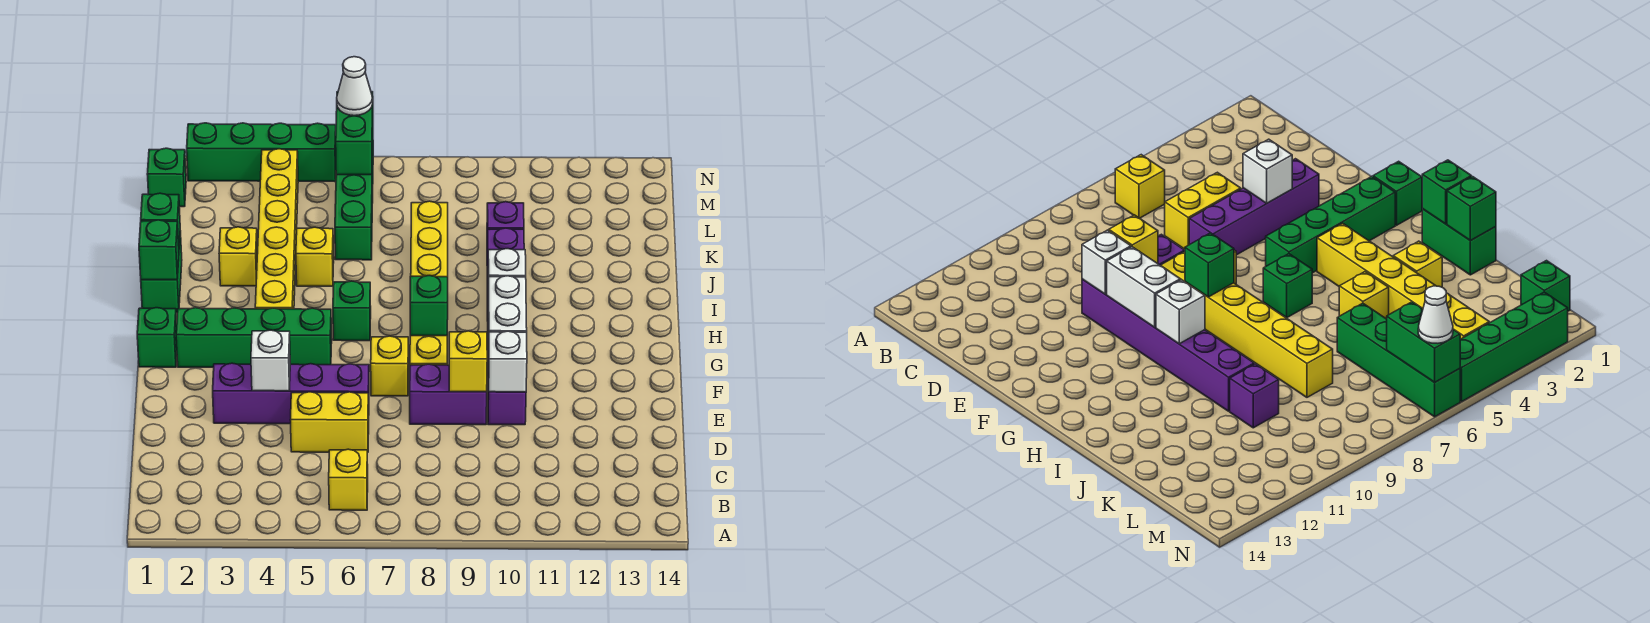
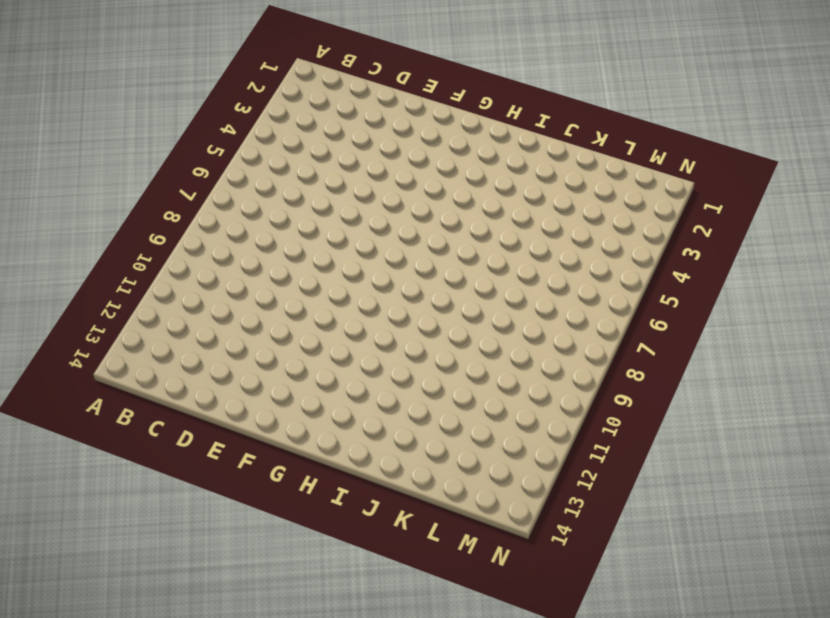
none -> yellow brick B6 level 1
none -> yellow brick D5:D6 level 1
none -> purple brick E3:E6 level 1

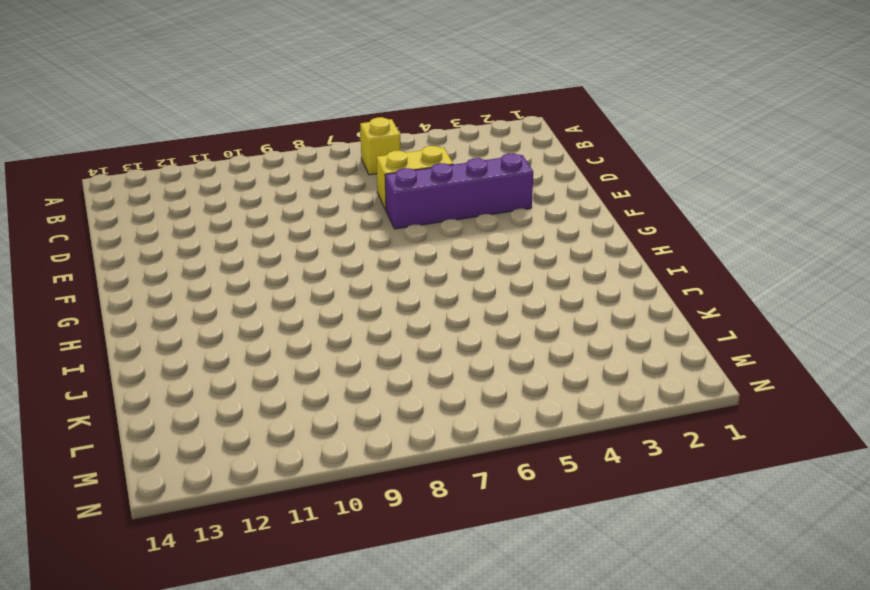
none -> purple brick E8:E9 level 1
none -> purple brick E10:J10 level 1
none -> yellow brick F7 level 1

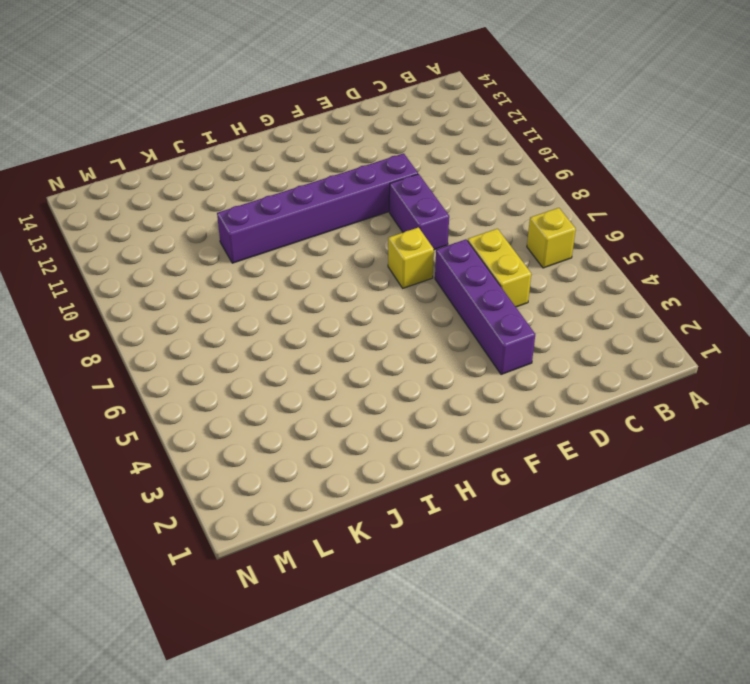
none -> yellow brick F8:K8 level 1
none -> green brick G1 level 1
none -> green brick G2:G5 level 1

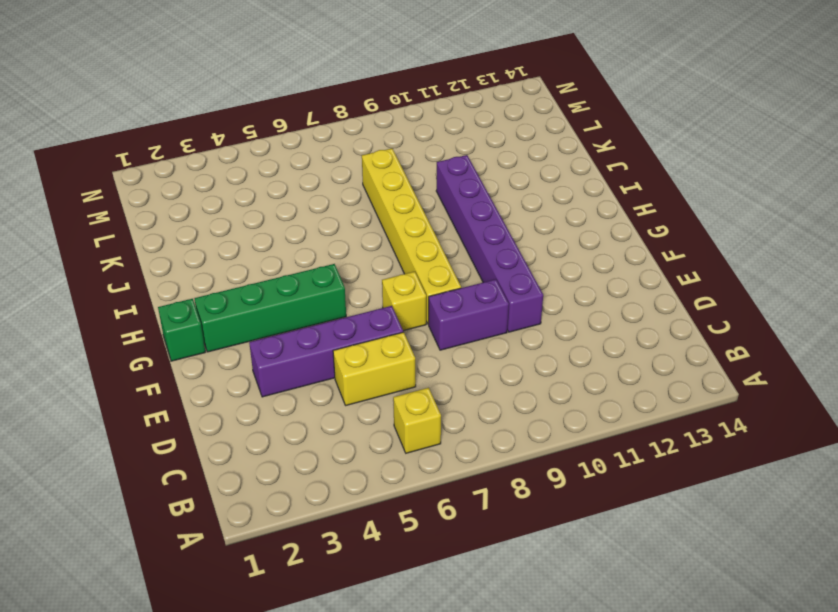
none -> yellow brick H4:M4 level 1
none -> green brick H6 level 1
none -> green brick I1:J1 level 1

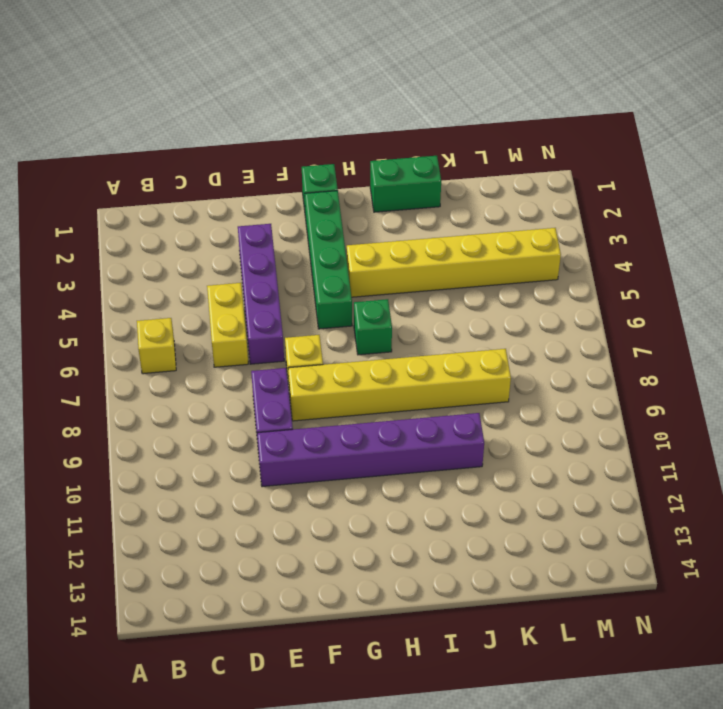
none -> yellow brick J3 level 1
none -> yellow brick J5 level 1
none -> green brick K6:N6 level 1

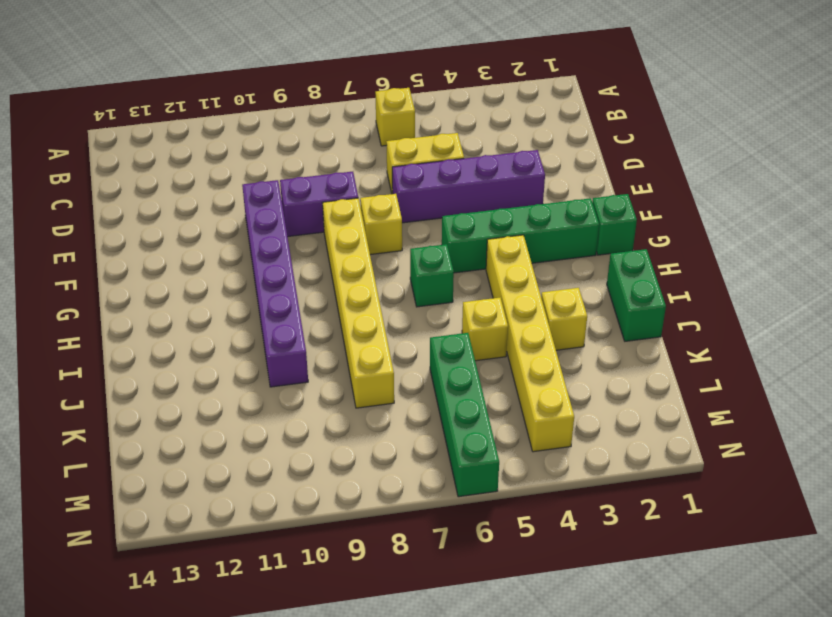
none -> purple brick K10 level 1
none -> green brick M1 level 1
none -> green brick N2:N5 level 1

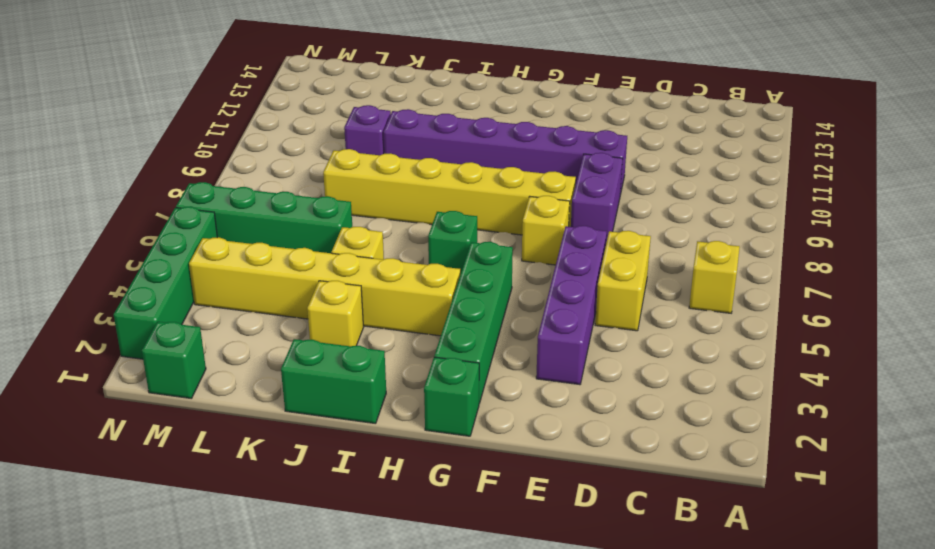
none -> white brick E4 level 2
none -> yellow brick E9 level 2
none -> white brick E10 level 2

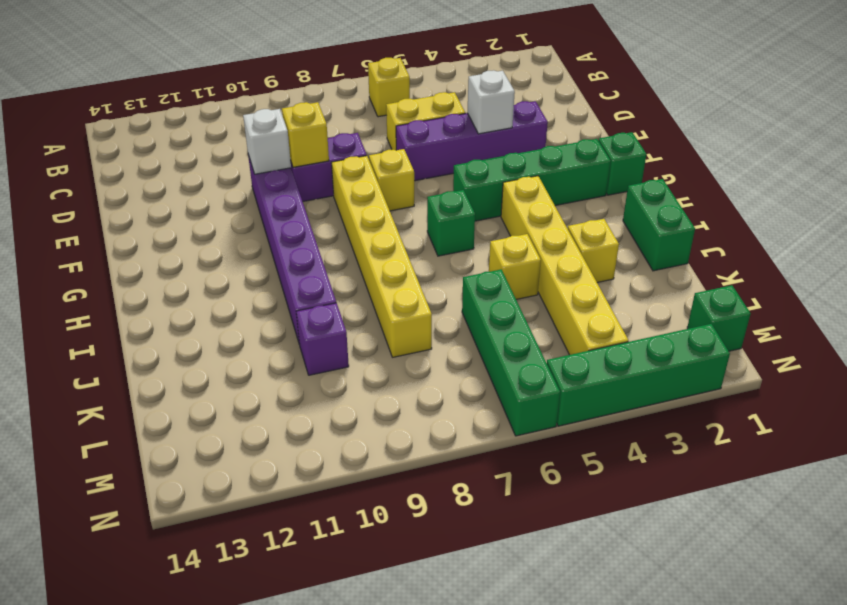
none -> white brick F10:G10 level 2
none -> green brick G8 level 2
none -> white brick H10 level 2

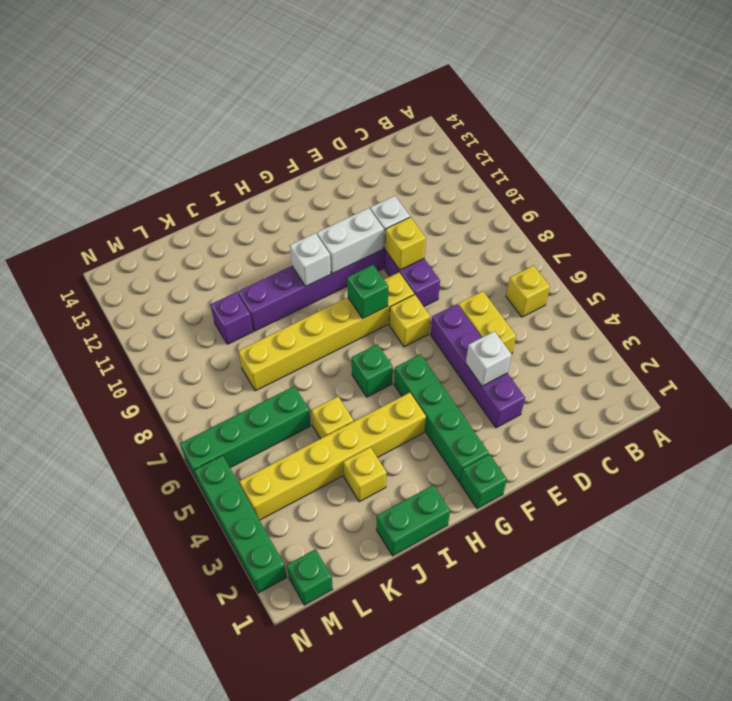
none -> green brick I1 level 2
none -> green brick J1 level 2
none -> green brick M6:N6 level 2

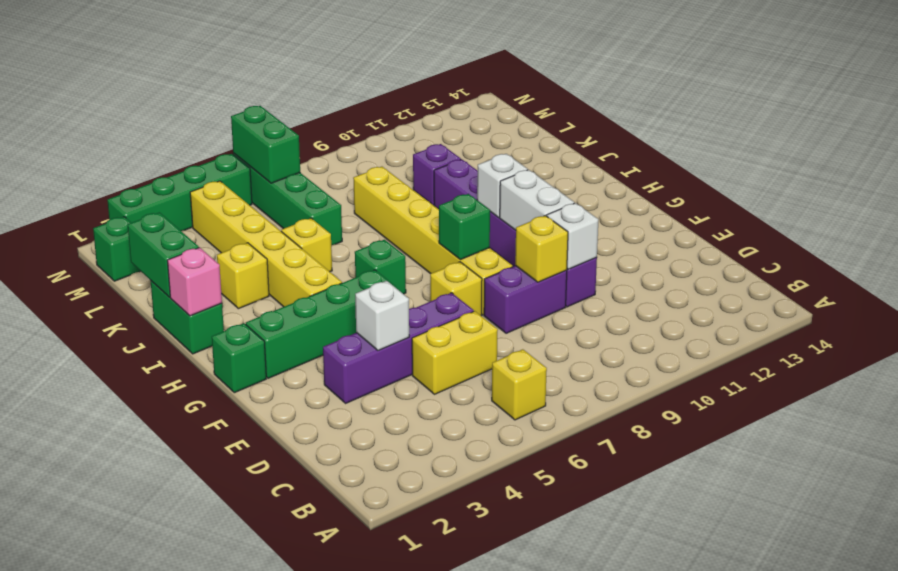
pink brick I1 level 2 -> green brick I1 level 2
green brick J1:K1 level 2 -> green brick J1 level 2
none -> white cone N6 level 3

